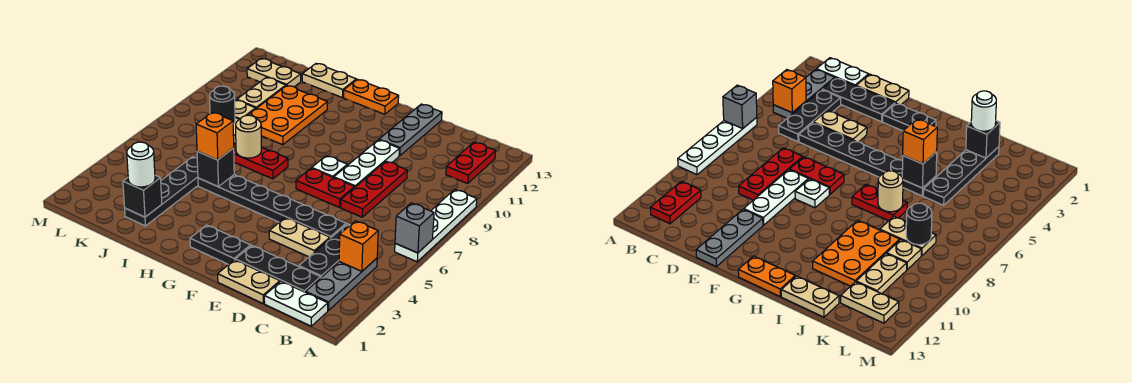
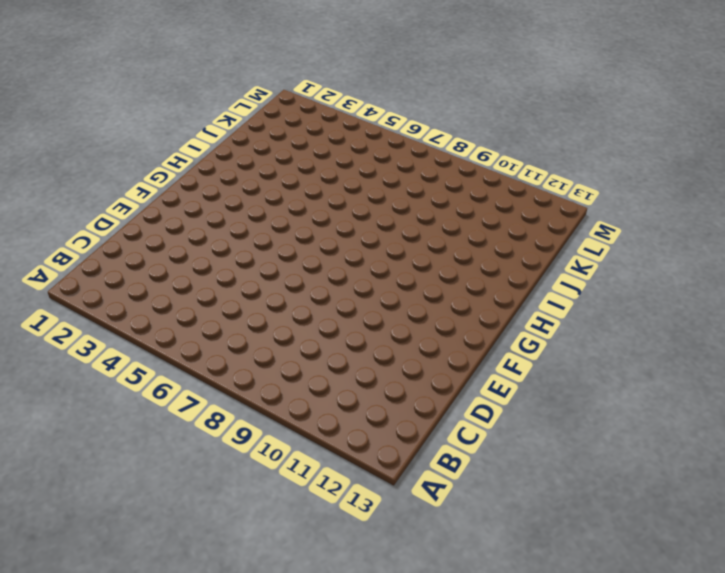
none -> white plate A6:A9 level 1
none -> white plate B1:C1 level 1
none -> grey plate B2:B4 level 1
none -> red plate B11:B12 level 1

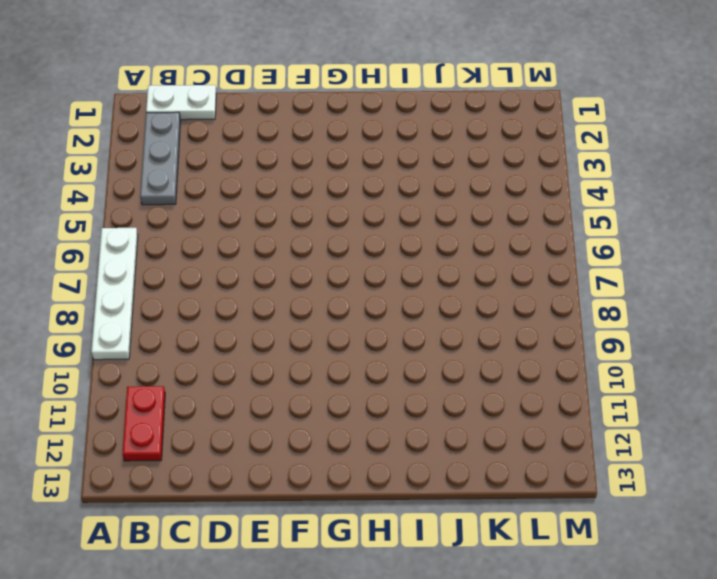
none -> black plate C2:E2 level 1
none -> black plate C3:C5 level 1
none -> tan plate D1:E1 level 1
none -> tan plate D4:E4 level 1

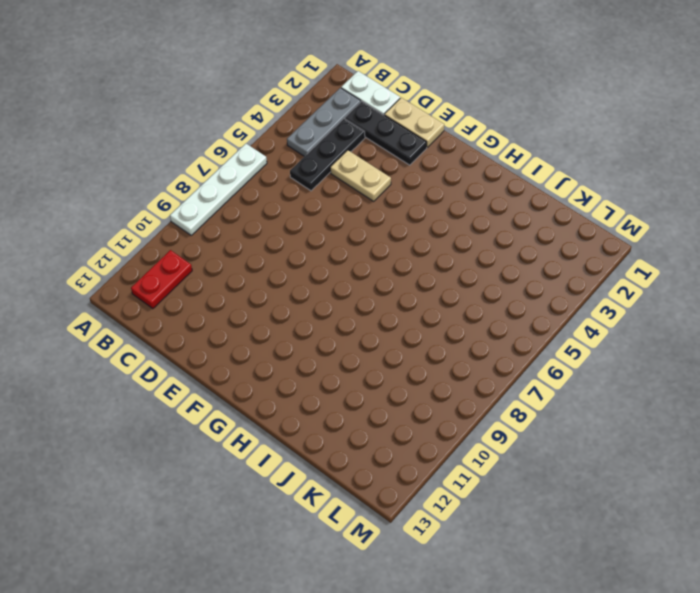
none -> black plate D5:I5 level 1
none -> red plate D7:D9 level 1
none -> red plate E7:F7 level 1
none -> white plate E8:E10 level 1

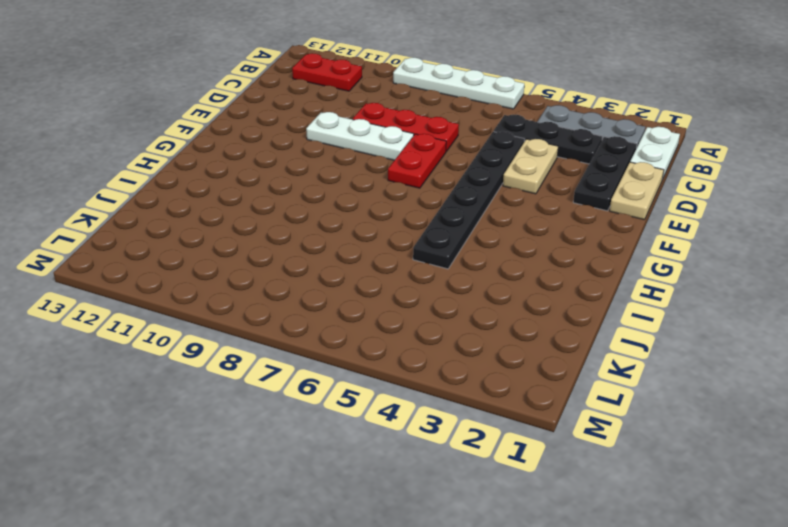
none -> grey plate E11:E13 level 1
none -> black plate F2:G2 level 1
none -> white plate F8 level 1
none -> orange plate G13:H13 level 1

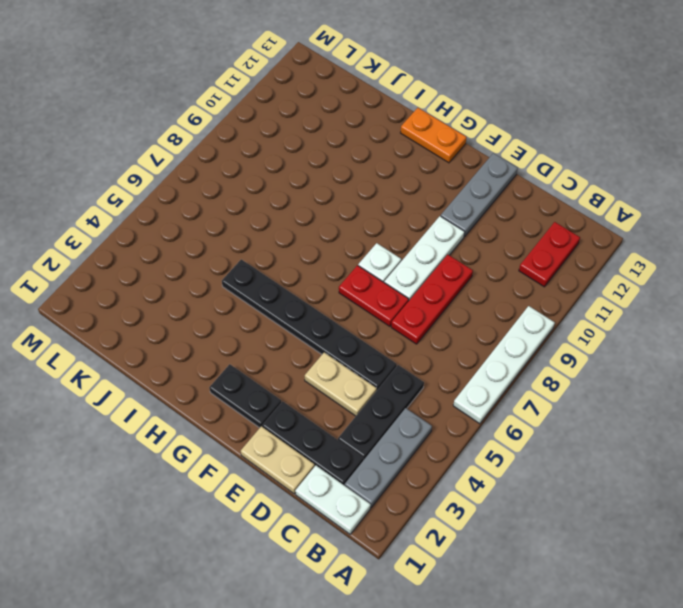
none -> red plate H7:I7 level 1
none -> orange plate I9:J11 level 1
none -> tan plate I13:J13 level 1
none -> black plate J2:J5 level 1

